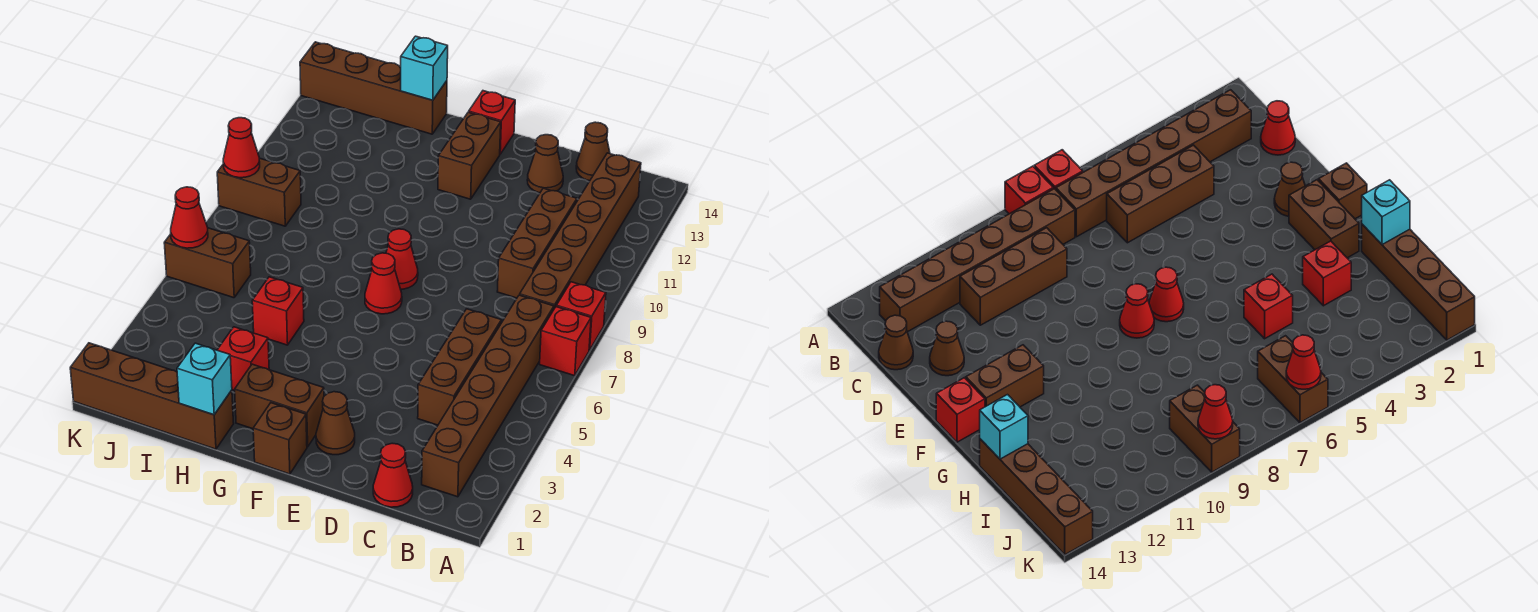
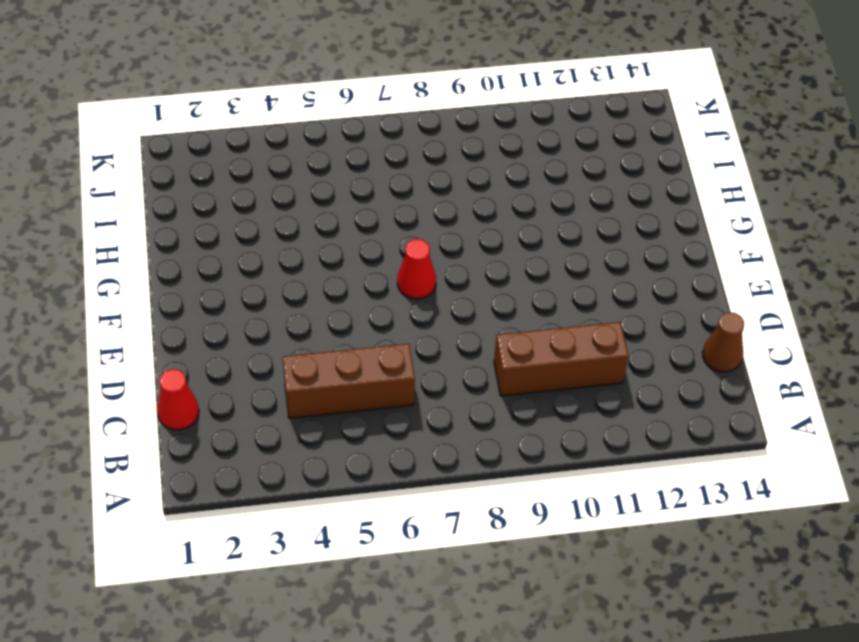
none -> red brick A7 level 1
none -> red brick A8 level 1
none -> brown brick B2:B7 level 1

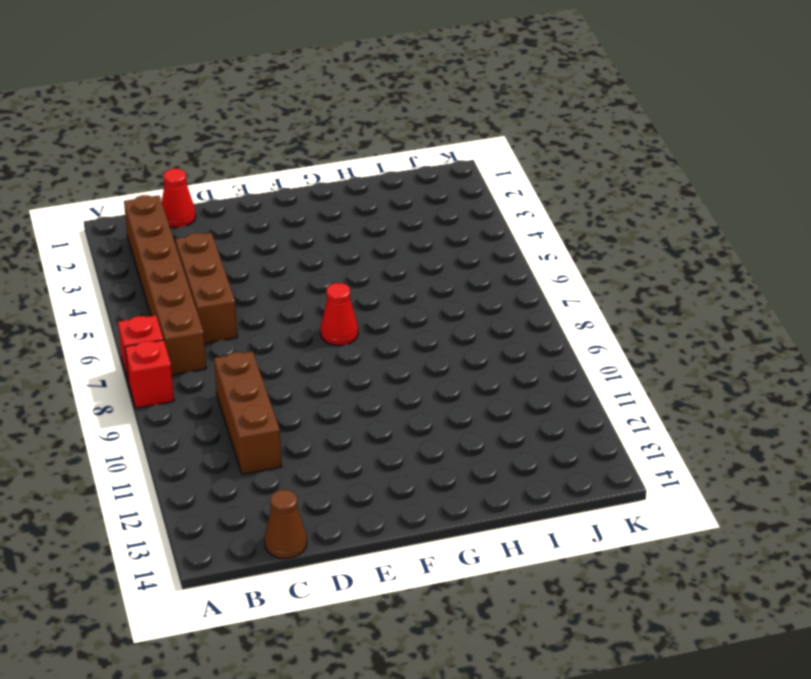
none -> brown brick B8:B13 level 1
none -> brown cone D13 level 1
none -> brown cone E2 level 1

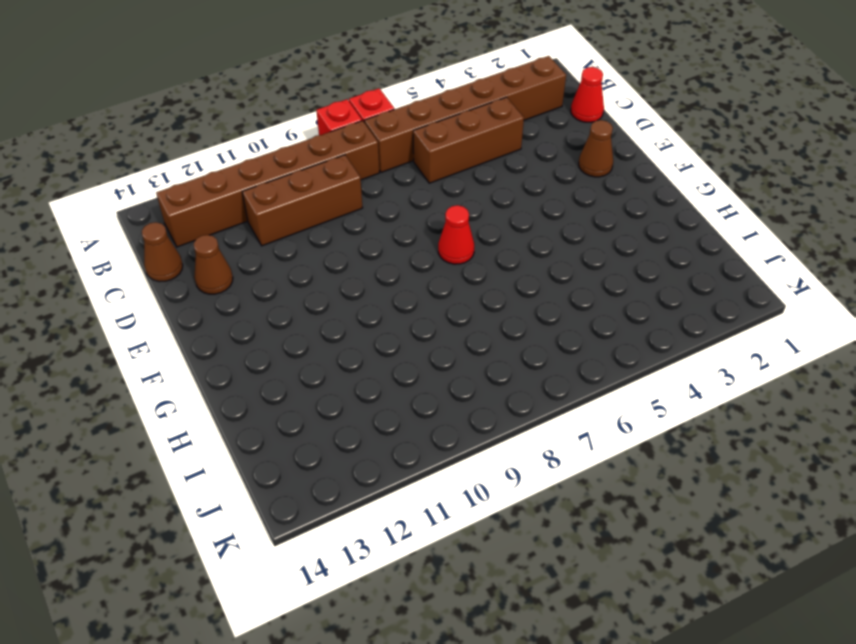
none -> brown brick F1 level 1
none -> brown brick F2:G2 level 1
none -> red cone F8 level 1

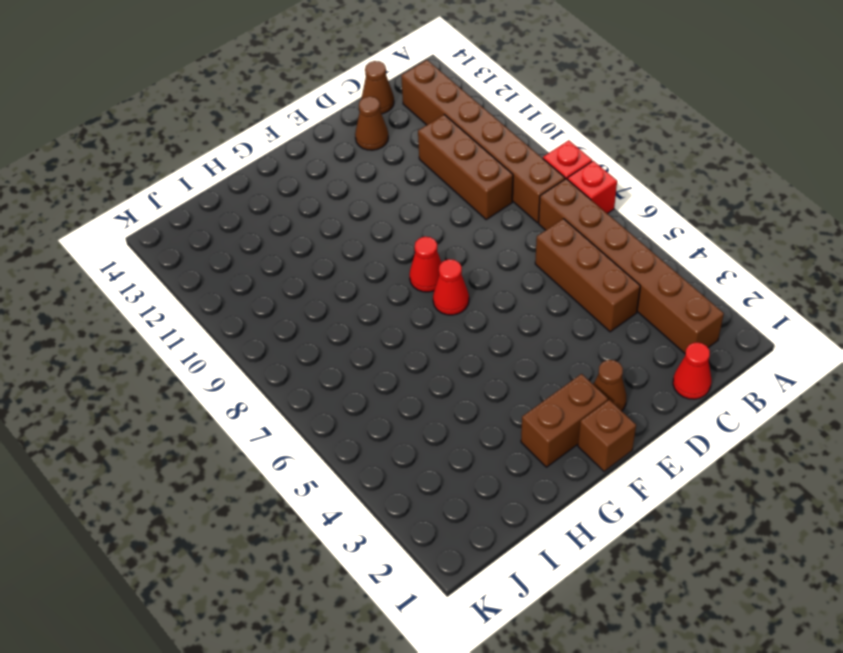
none -> brown brick F12:F13 level 1
none -> red brick F14 level 1
none -> brown brick H1:K1 level 1

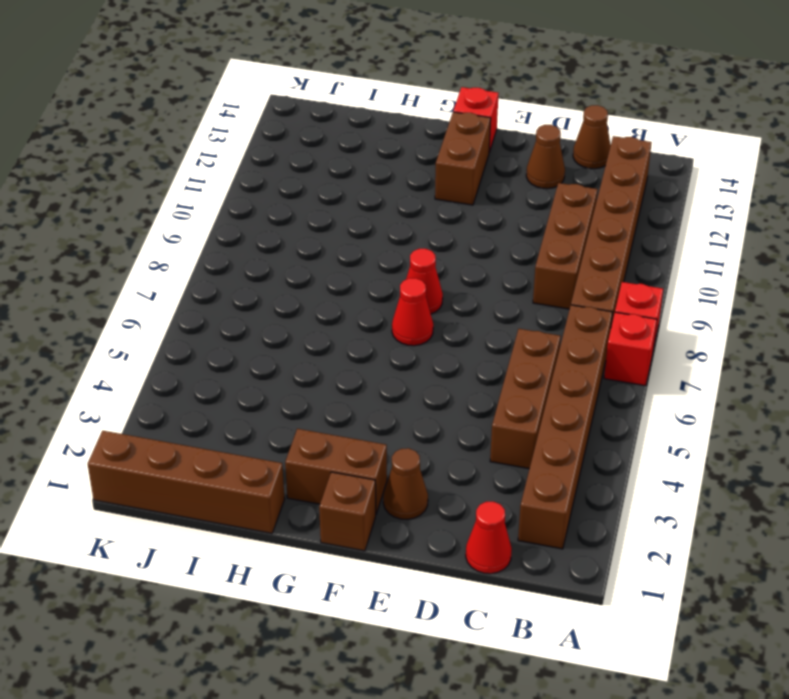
none -> red brick H3 level 1
none -> red brick H5 level 1
none -> brown brick H14:K14 level 1

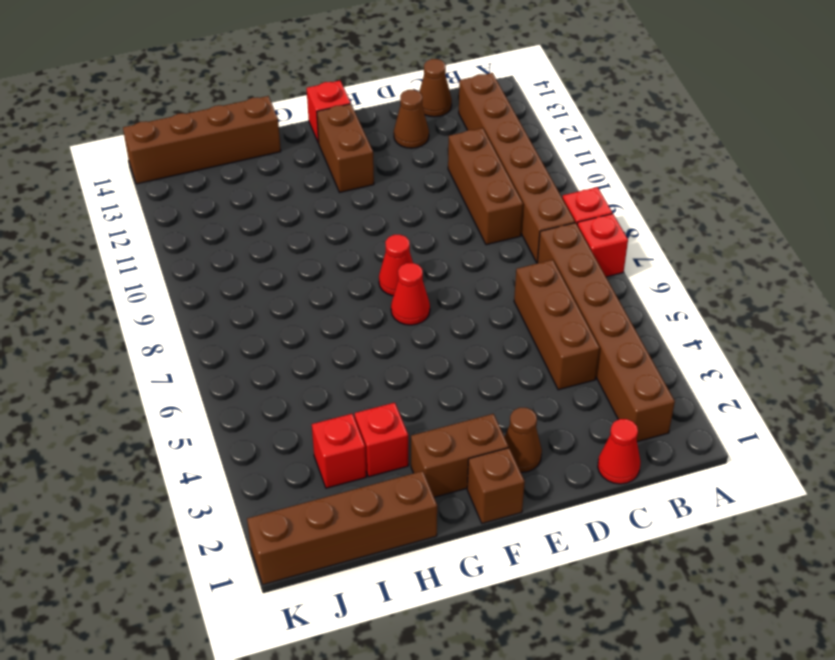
red brick I3 level 1 -> red brick H5 level 1
none -> brown brick J6:K6 level 1
none -> brown brick J9:K9 level 1
none -> cyan brick H1 level 2

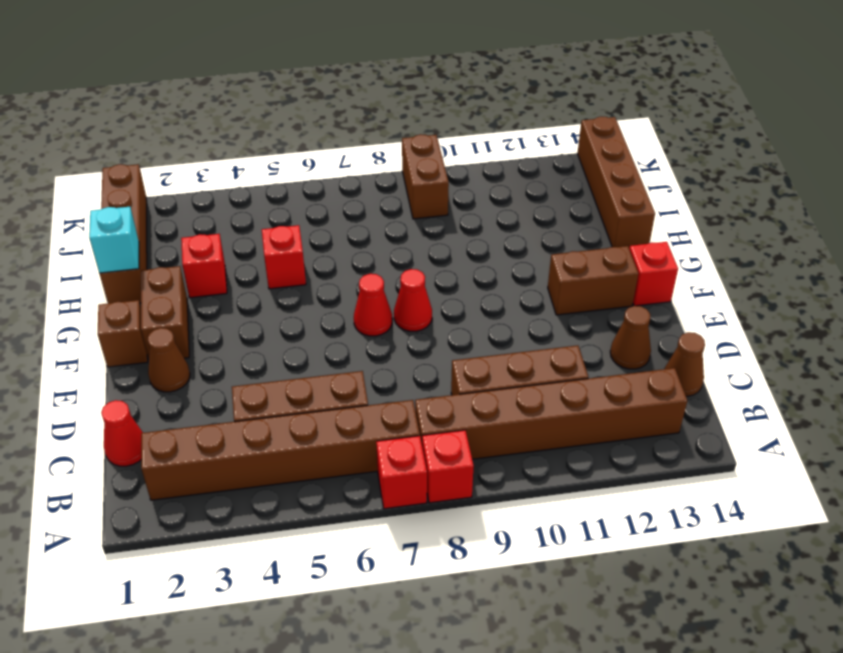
none -> brown brick J6:K6 level 1
none -> cyan brick H14 level 2
none -> red cone K6 level 2

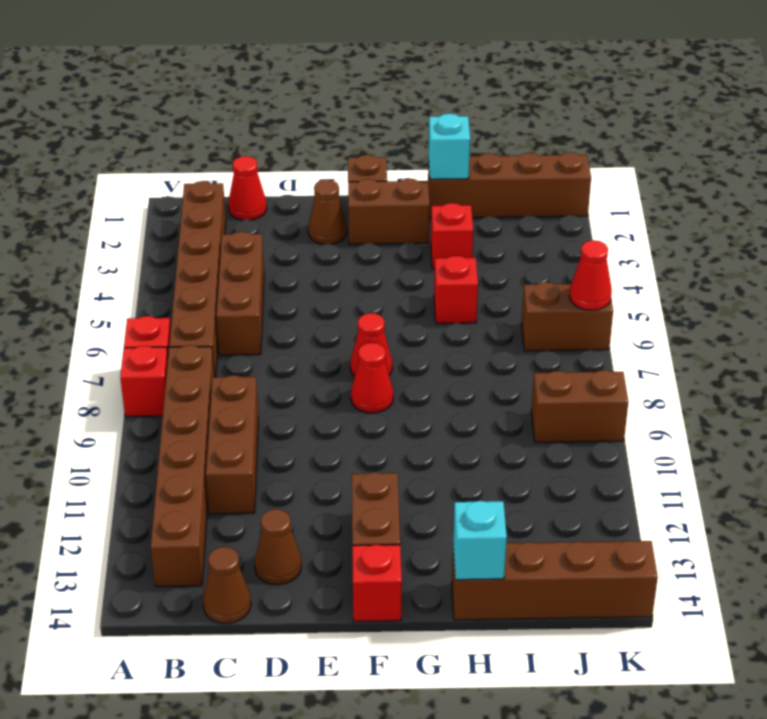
none -> red cone K9 level 2

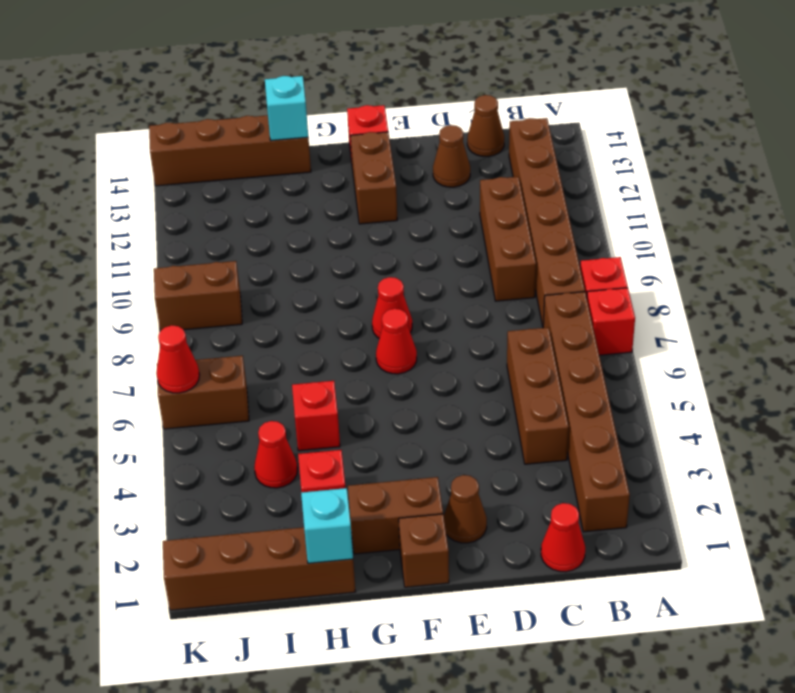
red cone I4 level 1 -> red cone K9 level 2

